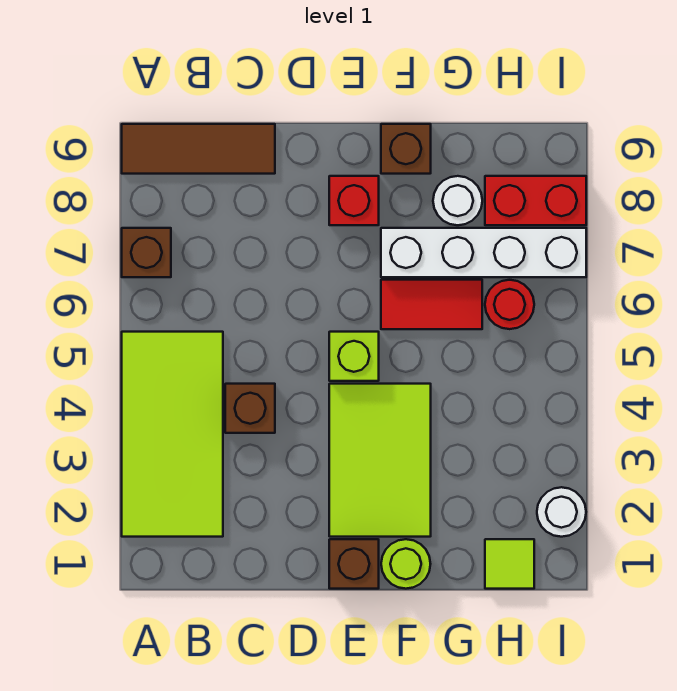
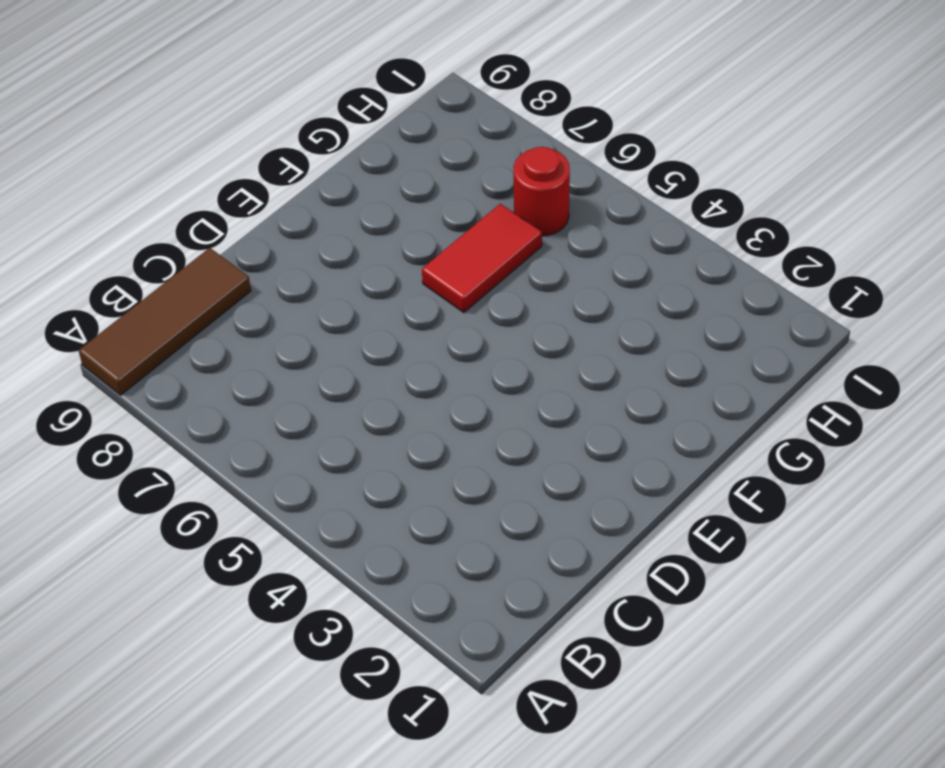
none -> lime tile A2:B5 level 1
none -> brown brick A7 level 1
none -> brown brick C4 level 1

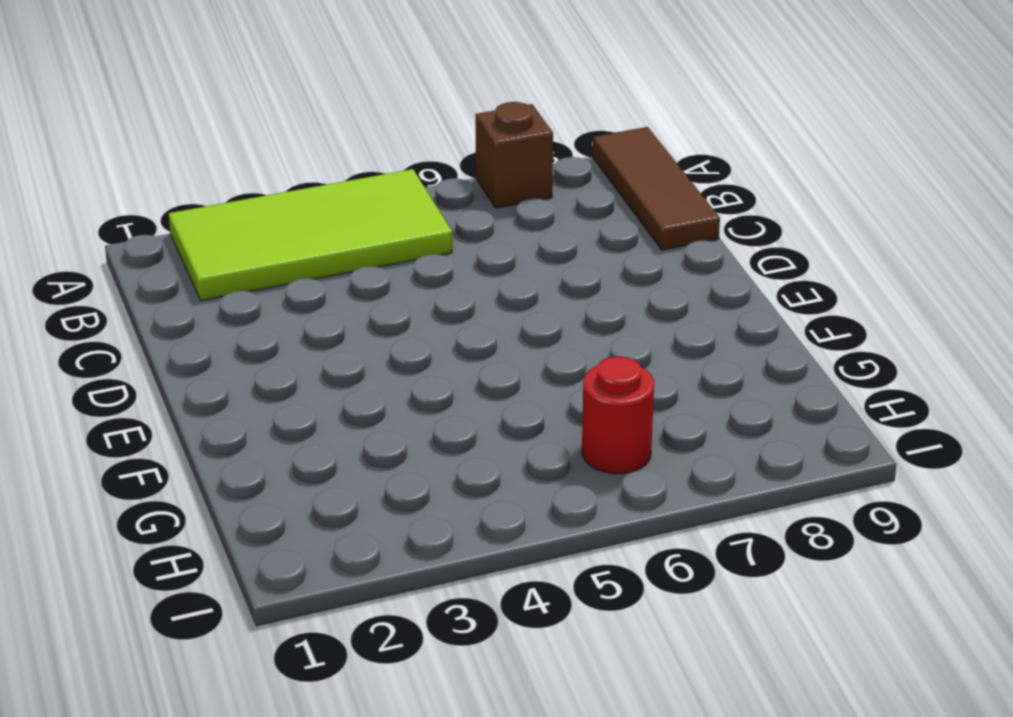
none -> brown brick C4 level 1
none -> brown brick E1 level 1
none -> lime tile E2:F4 level 1

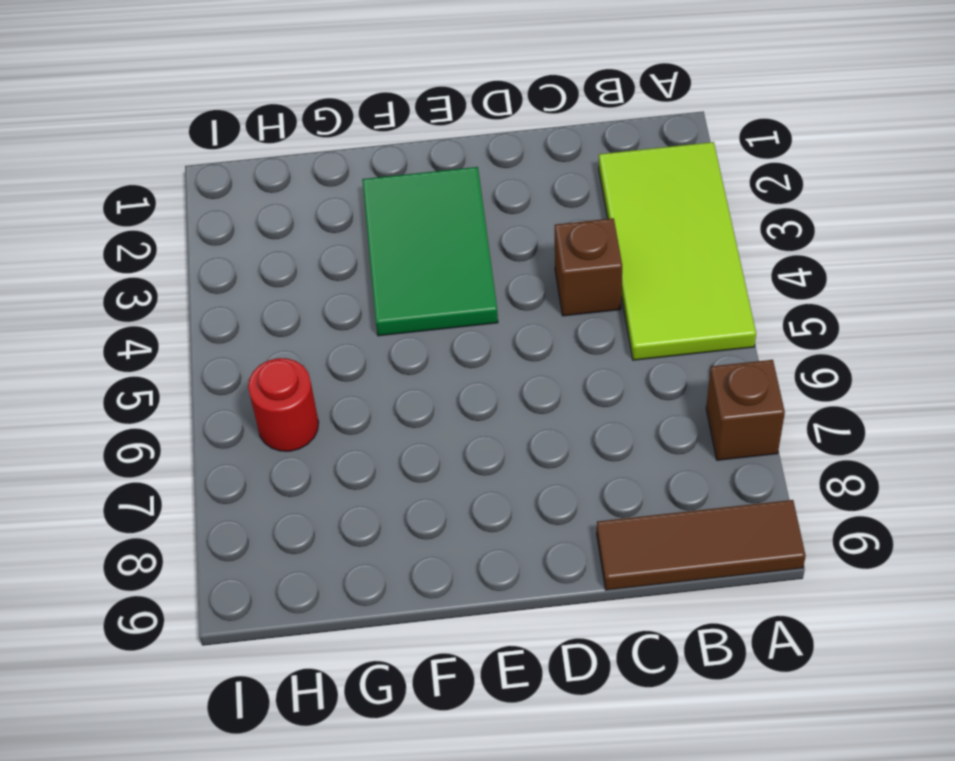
green tile E2:F4 level 1 -> lime tile E2:F4 level 1
none -> brown brick E1 level 1
none -> lime brick E5 level 1
none -> red brick E8 level 1

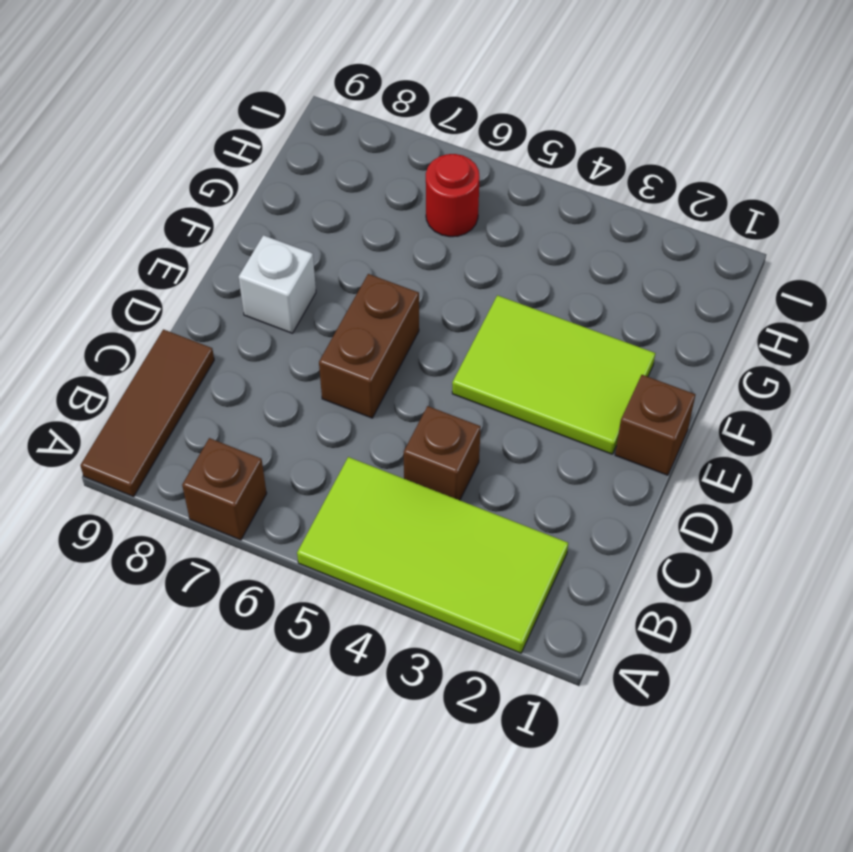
brown brick D6:E6 level 1 -> none
white brick E8 level 1 -> red brick E8 level 1
none -> lime brick E5 level 1
none -> lime round brick F1 level 1
none -> red tile F6:G6 level 1

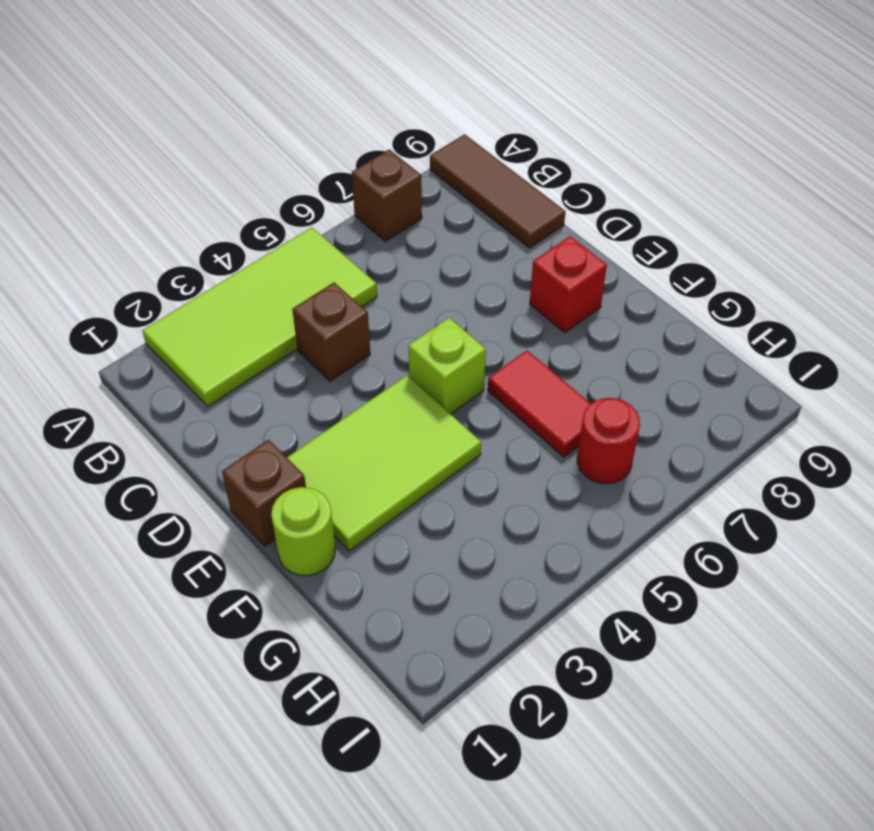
none -> white brick F7:I7 level 1
none -> brown brick F9 level 1
none -> white round brick G8 level 1

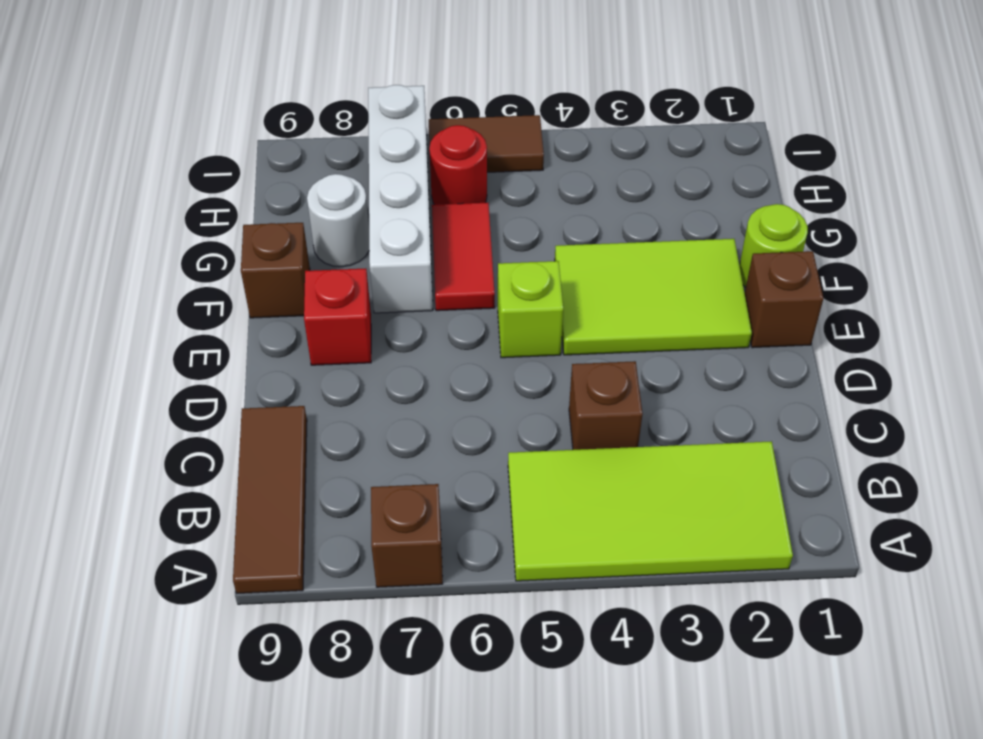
brown tile I5:I6 level 1 -> none
none -> lime tile H1 level 1
none -> red brick H8:I8 level 1
none -> white round brick I2 level 1

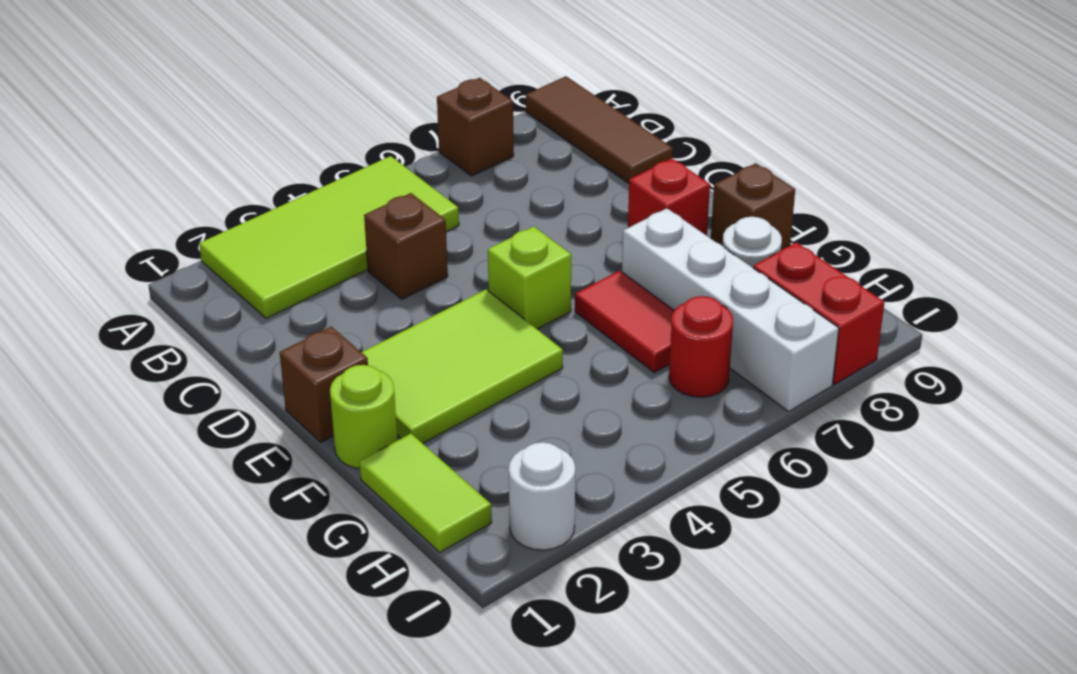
lime tile G1:H1 level 1 -> lime tile H1 level 1

